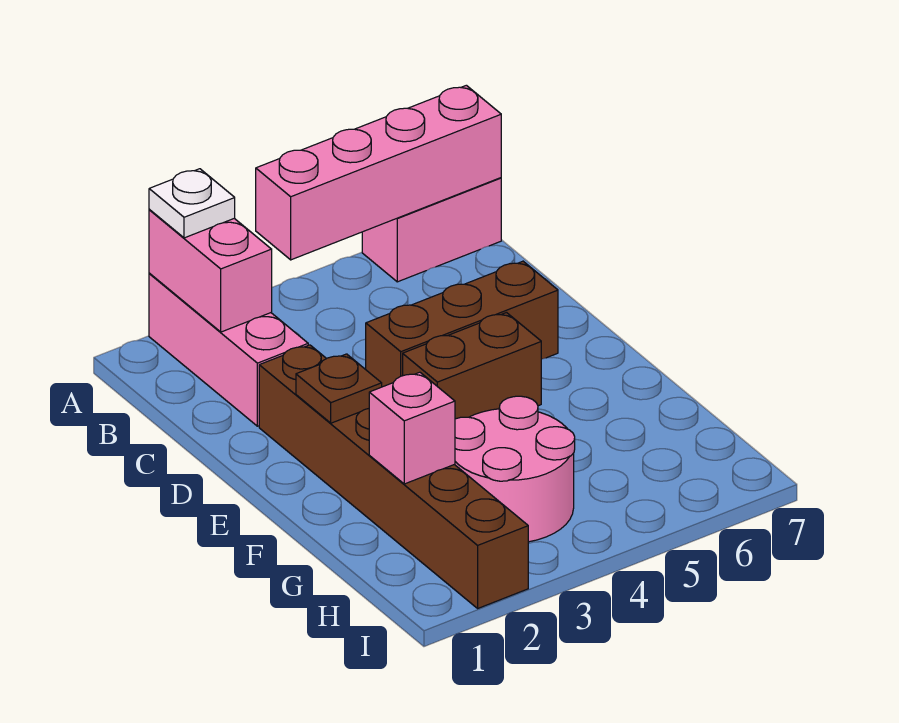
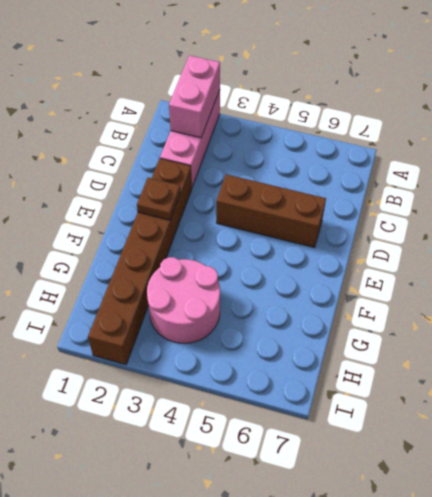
none -> pink brick A6:A7 level 1
none -> brown brick E4:E5 level 1

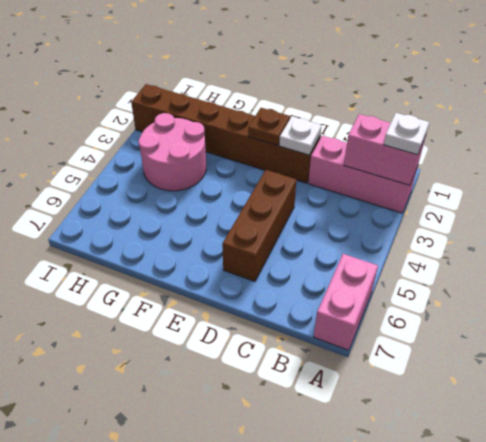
white plate D2 level 2 -> none
none -> brown brick E4:E5 level 1
none -> pink brick A4:A7 level 2

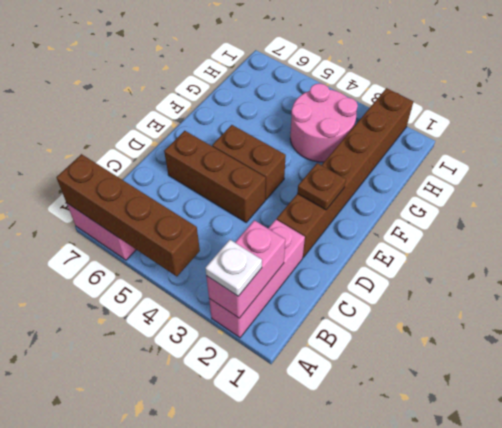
brown brick A4:A7 level 2 -> pink brick A4:A7 level 2
none -> pink brick G2 level 2

